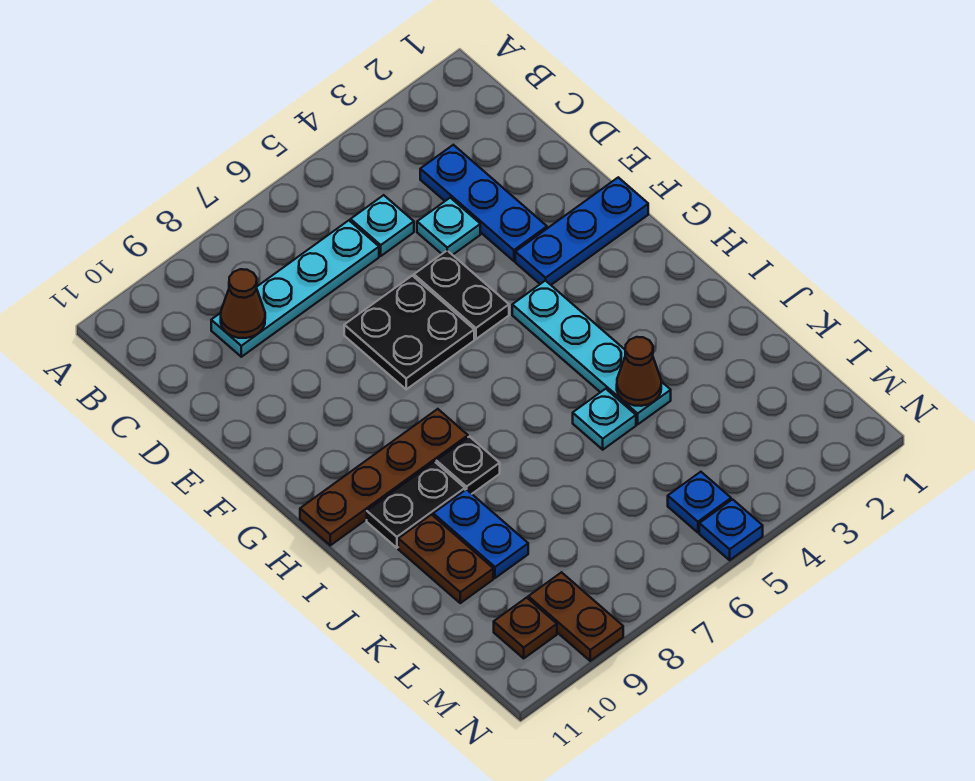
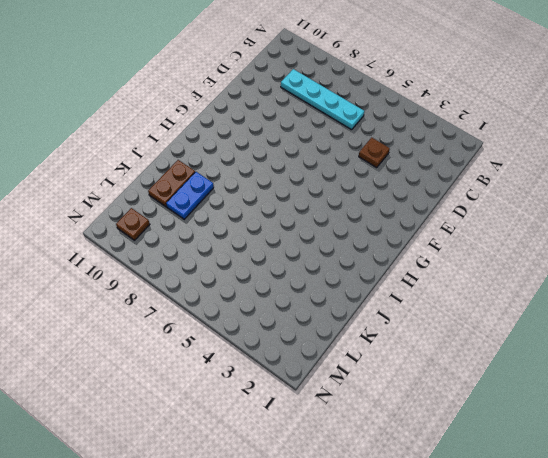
brown plate D4 level 1 -> cyan plate D4 level 1
none -> blue plate C3:E3 level 1
none -> cyan plate C5 level 1
none -> black plate E5:F5 level 1

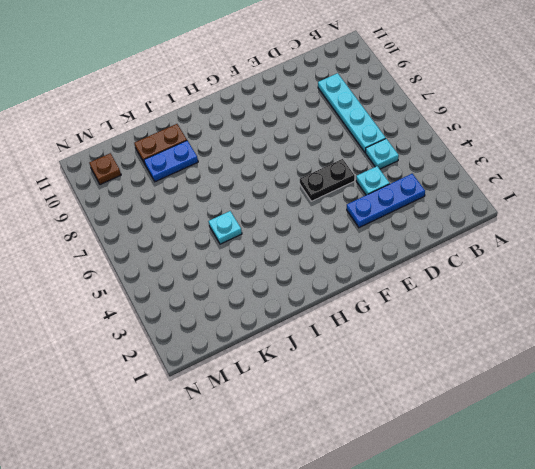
none -> black plate E6:F7 level 1
none -> blue plate F1:F3 level 1
none -> cyan plate G4:J4 level 1

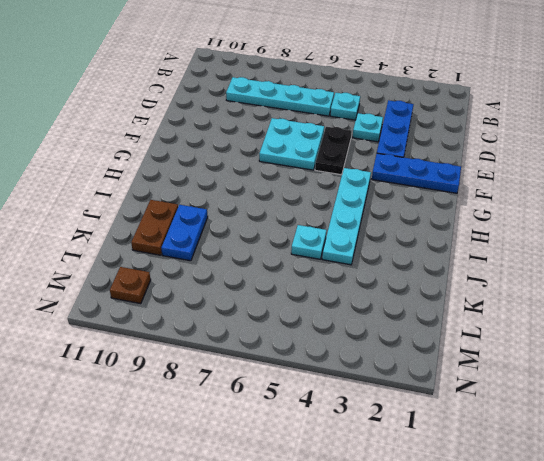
cyan plate E6:F7 level 1 -> black plate E6:F7 level 1
none -> brown plate H8:H11 level 1
none -> black plate I8 level 1
none -> black plate I9:I10 level 1

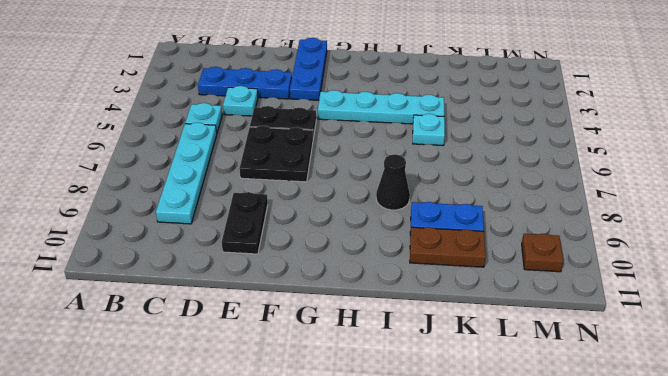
black plate E9:E10 level 1 -> black plate I9:I10 level 1
black cone I8 level 1 -> black plate I8 level 1
none -> brown plate H8:H11 level 1
none -> blue plate M5 level 1
none -> brown plate M9:N9 level 1

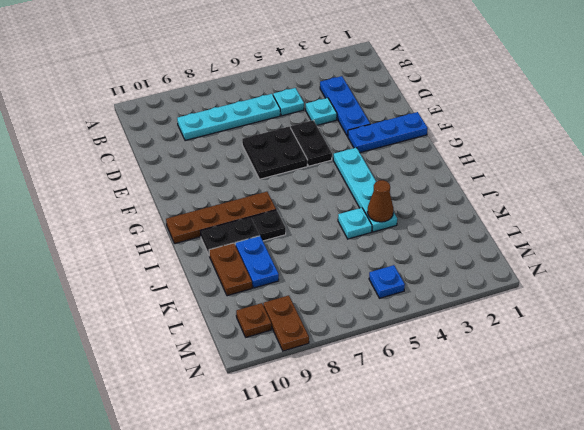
none -> blue plate N5 level 1
none -> brown cone C9 level 2

